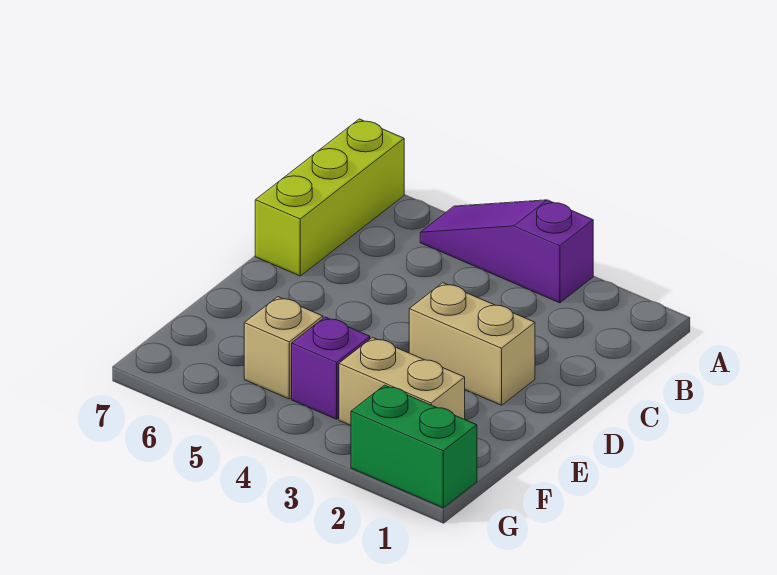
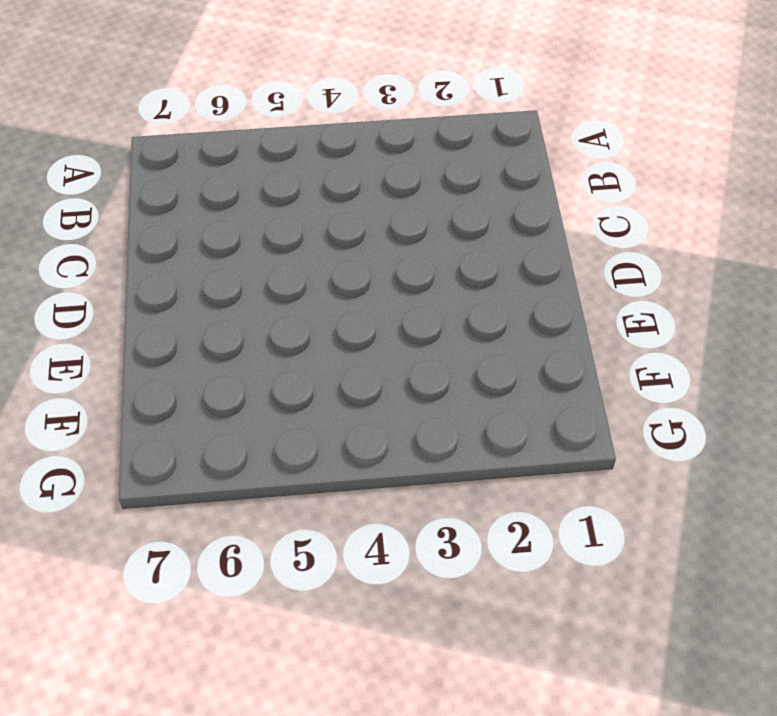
none -> purple slope A3:A5 level 1 top 3
none -> lime brick A7:C7 level 1

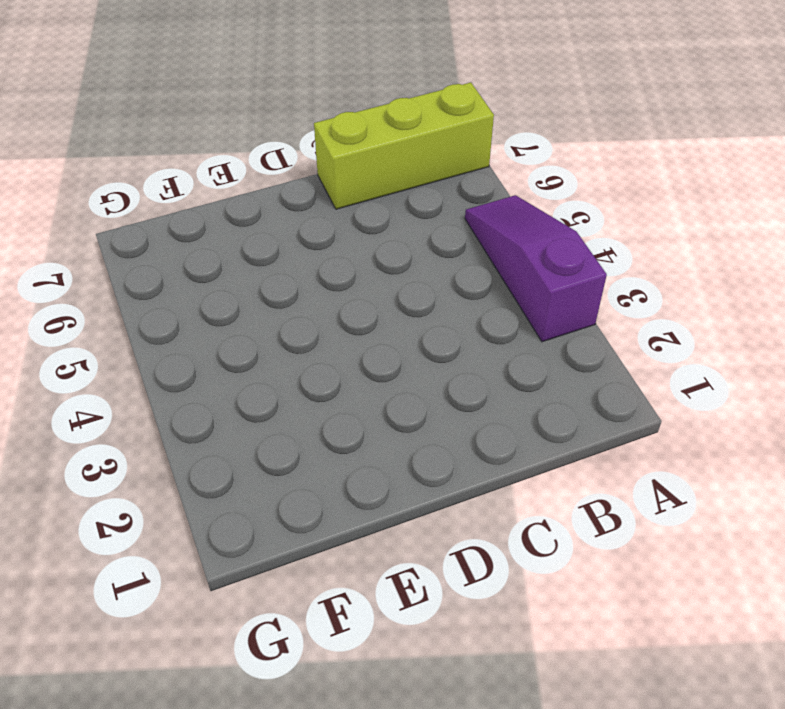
none -> tan brick D2:D3 level 1
none -> tan brick F2:F3 level 1

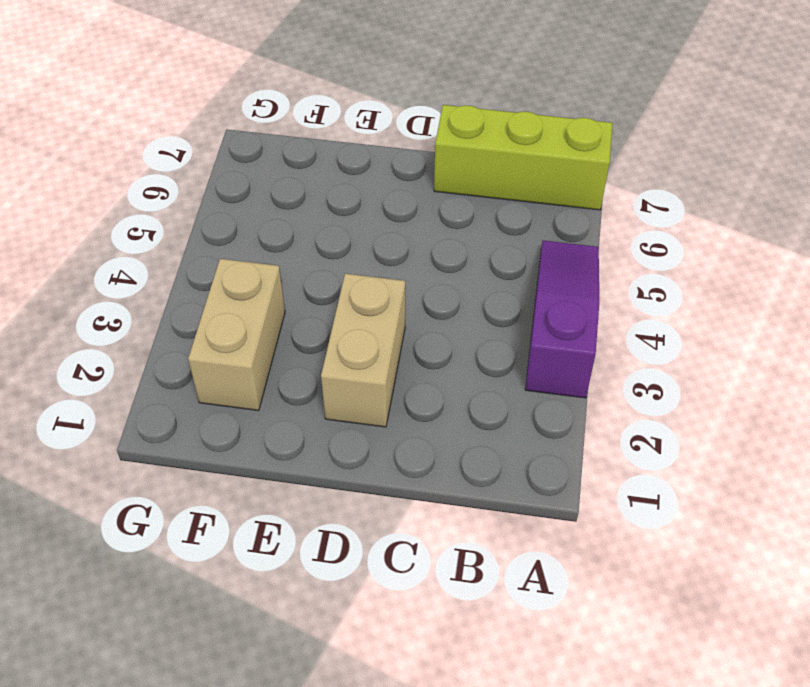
none -> purple brick F4 level 1
none -> tan brick F5 level 1

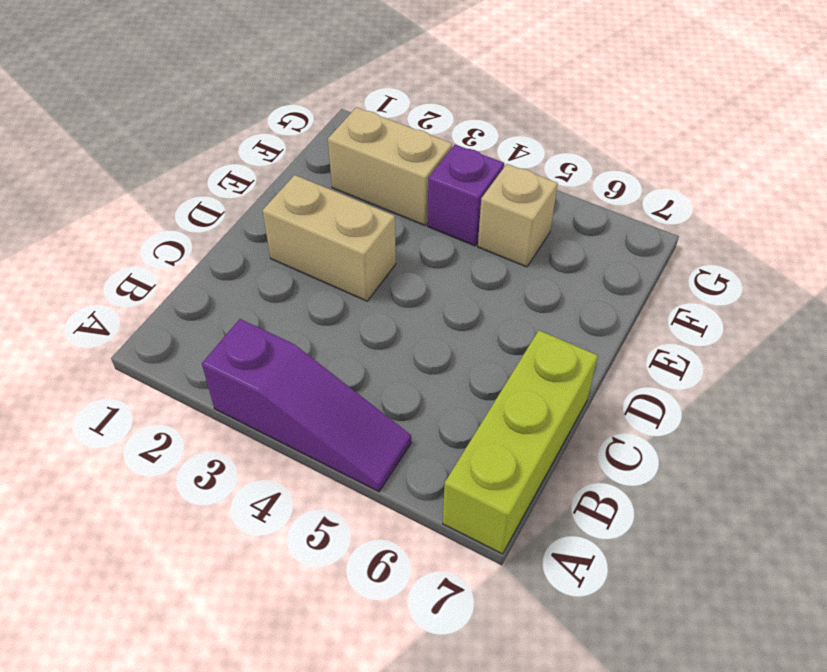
none -> green brick G1:G2 level 1

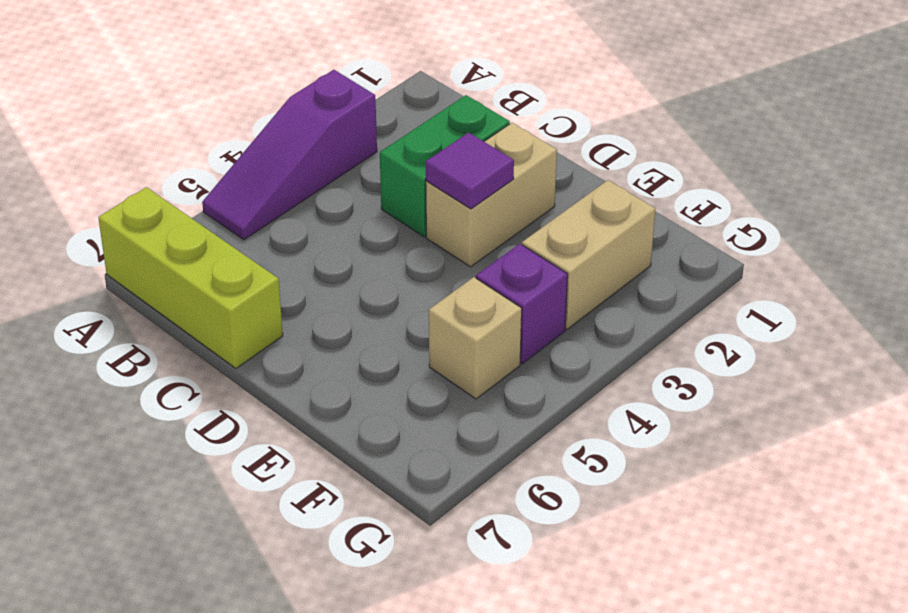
green brick C2:C3 level 1 -> green brick G1:G2 level 1
purple tile D3 level 2 -> none

